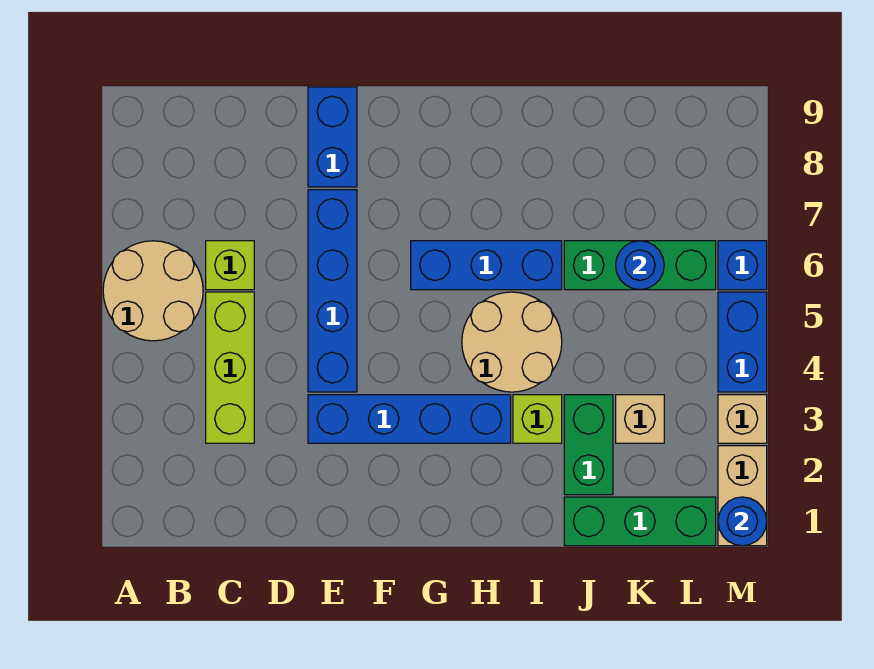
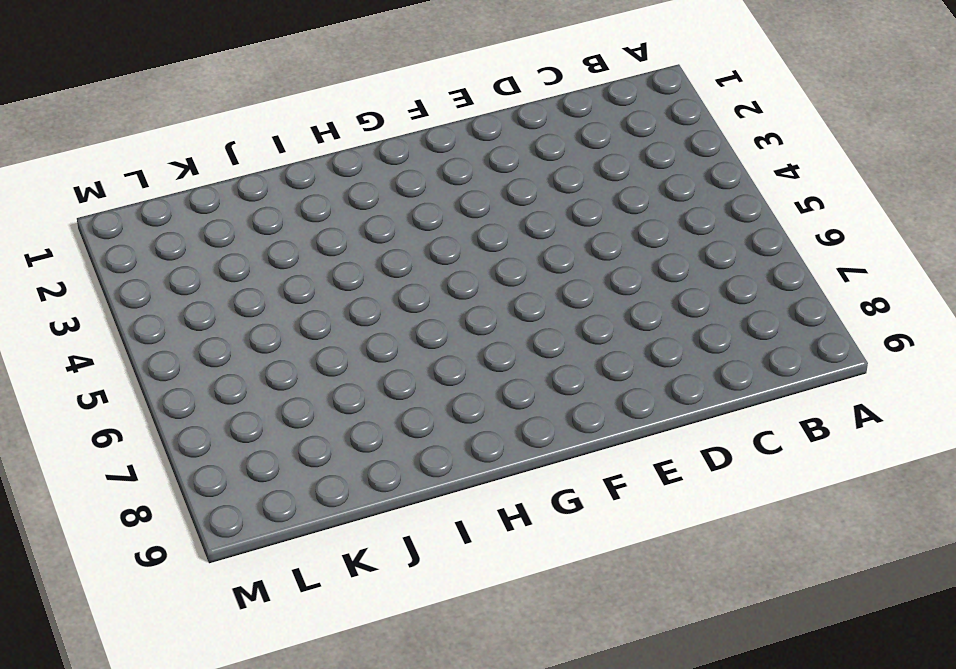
none -> tan round brick A5:B6 level 1
none -> lime brick C3:C5 level 1
none -> lime brick C6 level 1

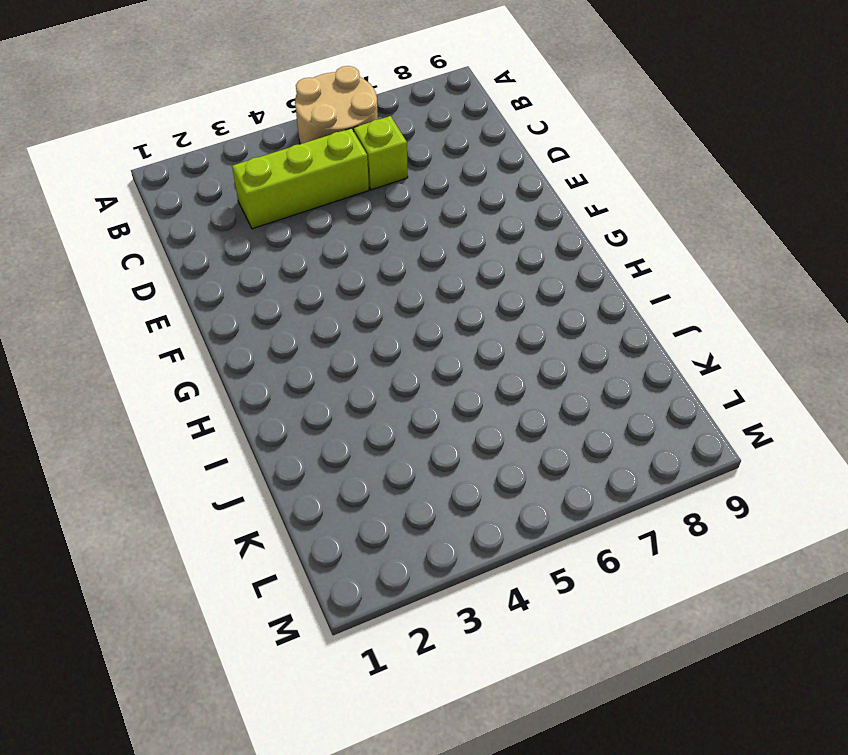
none -> blue brick E3:H3 level 1
none -> blue brick E4:E7 level 1
none -> blue brick E8:E9 level 1

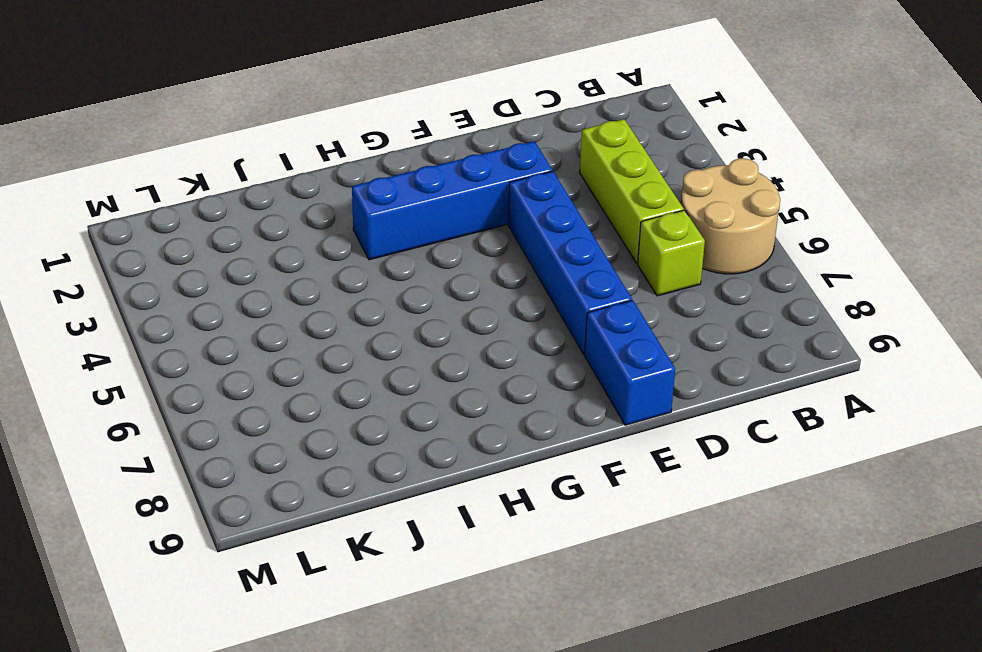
none -> blue brick G6:I6 level 1
none -> tan round brick H4:I5 level 1
none -> lime brick I3 level 1

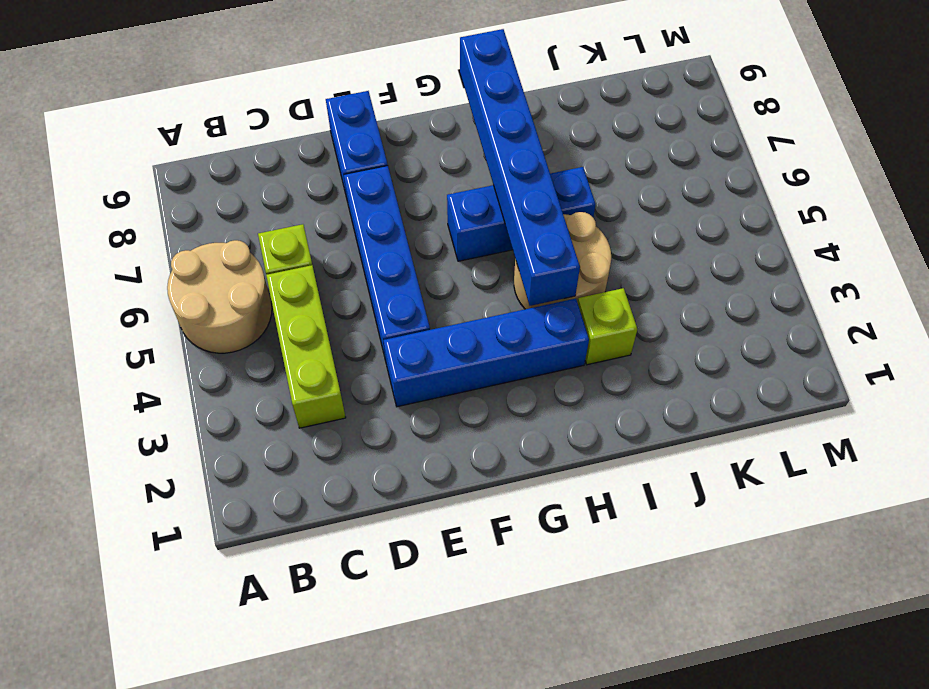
blue brick H4:H9 level 2 -> none
none -> green brick J1:L1 level 1
none -> green brick J2:J3 level 1
none -> green brick J6:L6 level 1

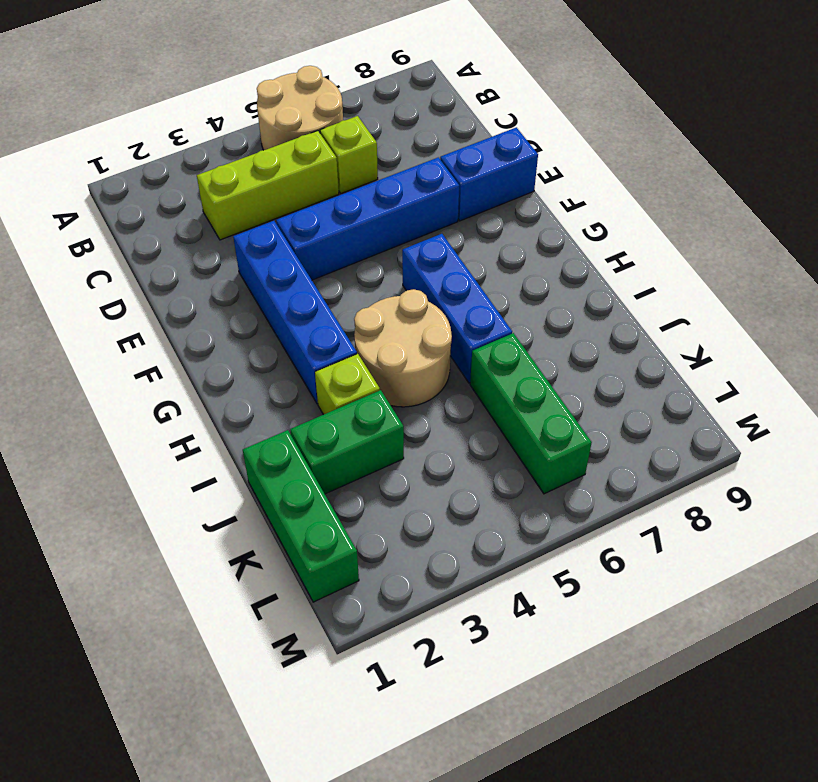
none -> tan brick K3 level 1
none -> tan brick M1:M2 level 1
none -> tan brick M3 level 1

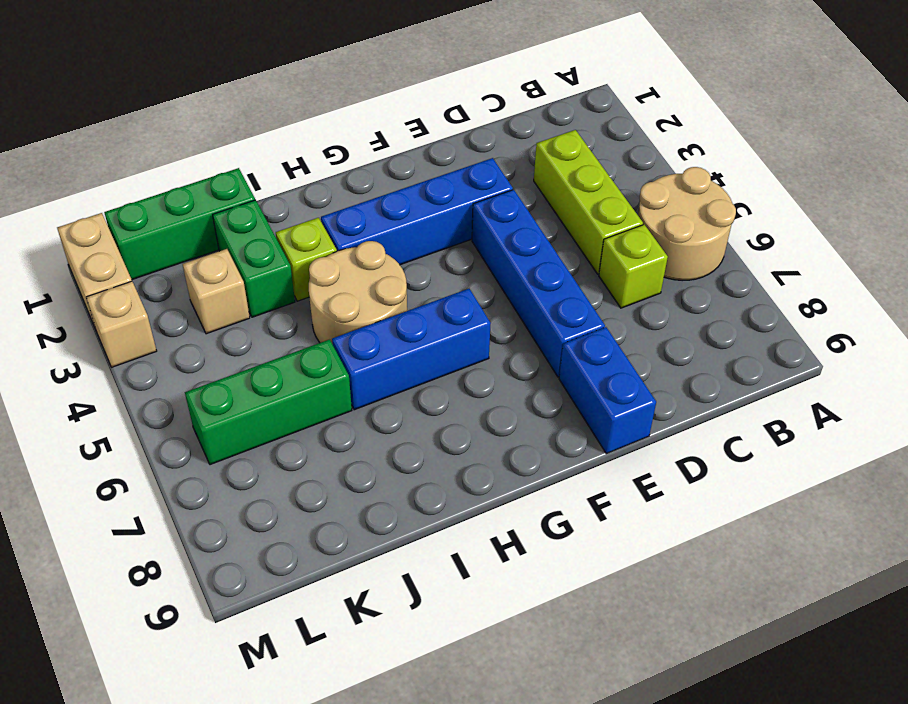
none -> blue brick M4:M5 level 1
none -> blue brick M6 level 1
none -> blue round brick K6 level 2

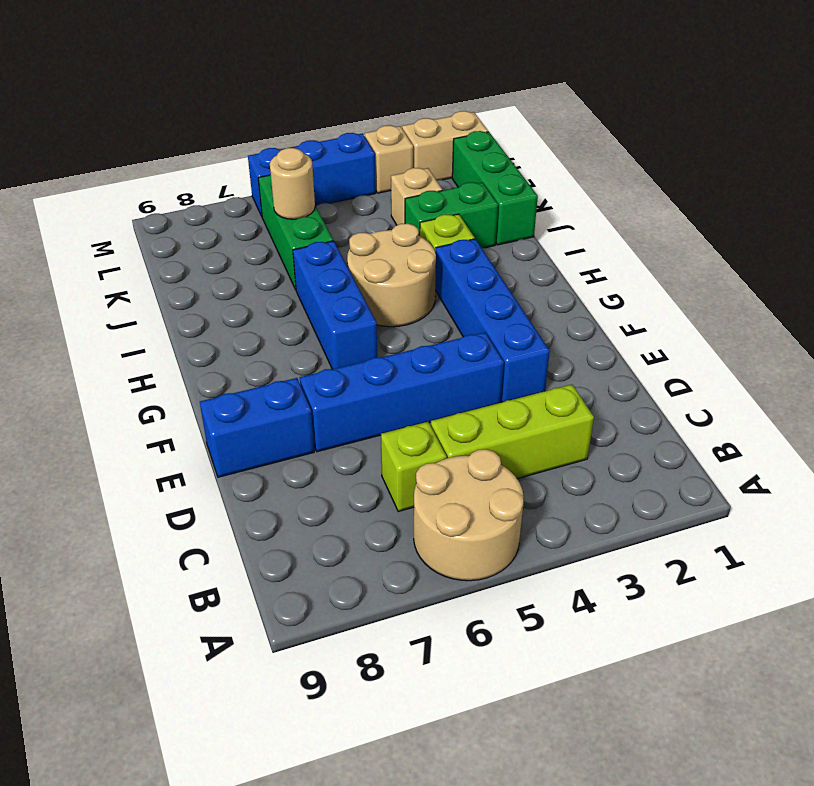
tan round brick K6 level 2 -> blue round brick K6 level 2
none -> blue round brick M1 level 2

